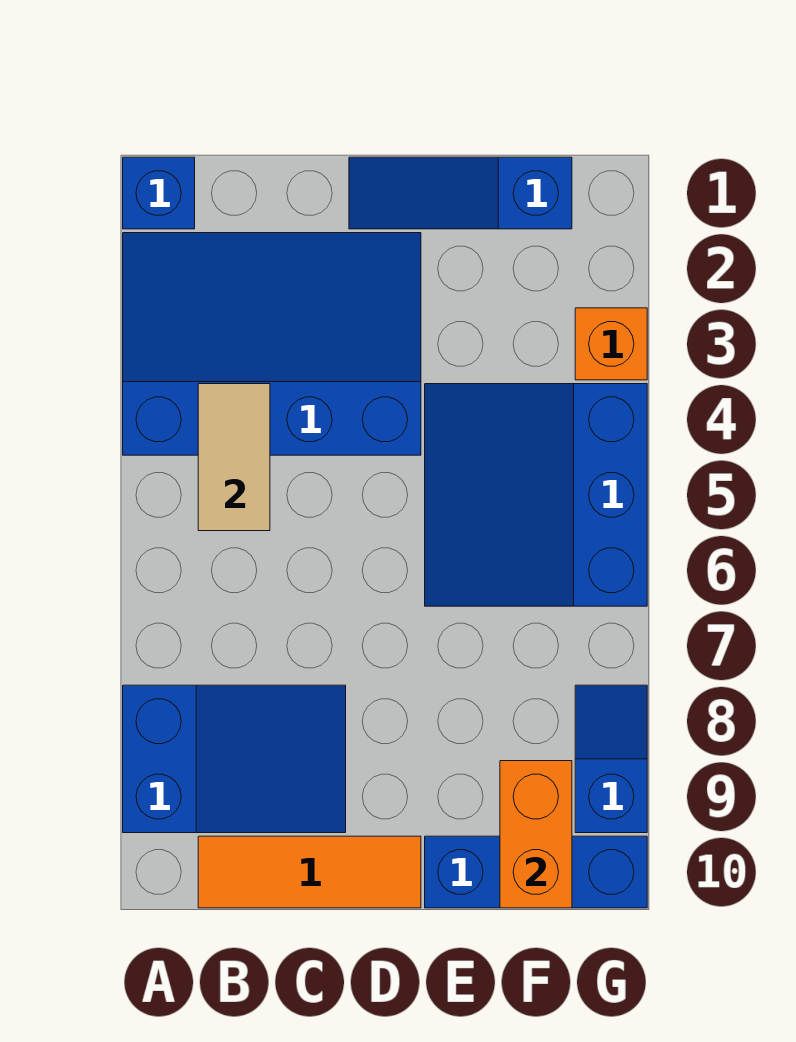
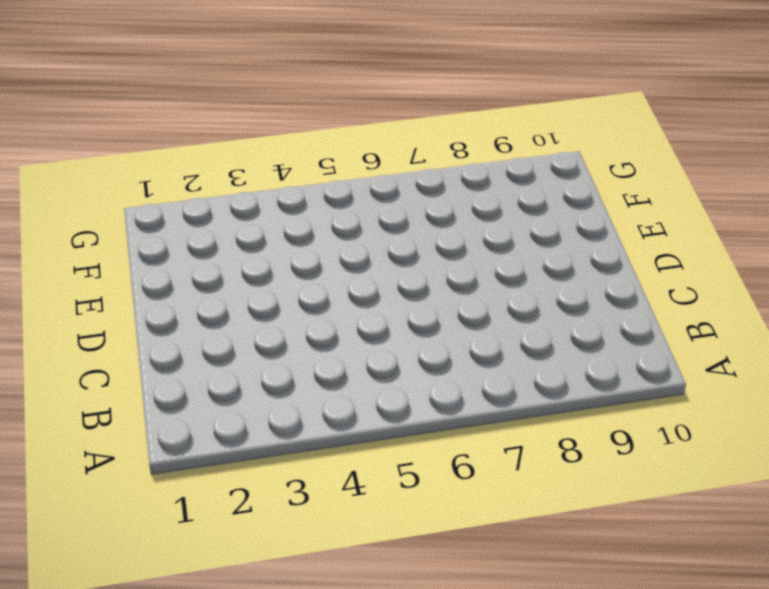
none -> blue brick A1 level 1
none -> blue slope A2:D4 level 1 top 4

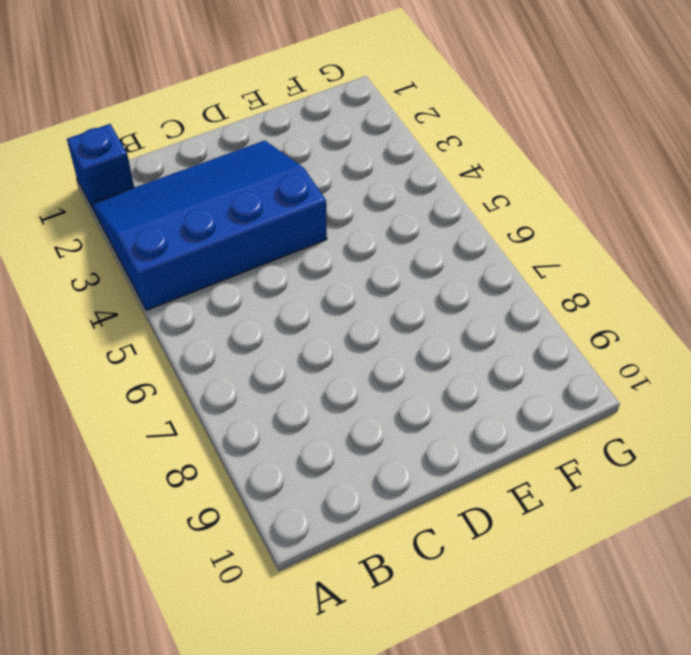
none -> blue slope A8:C9 level 1 top A
none -> orange tile B10:D10 level 1

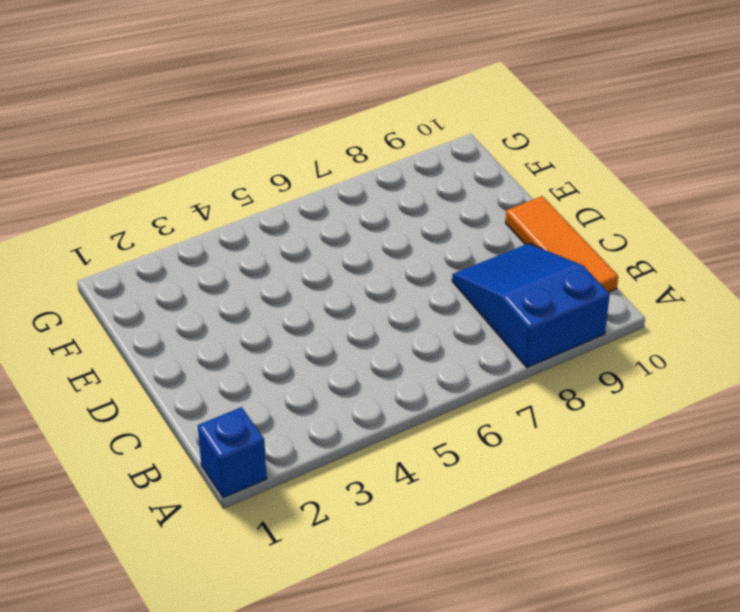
none -> blue slope A2:D4 level 1 top 4
none -> blue slope D1:F1 level 1 top F

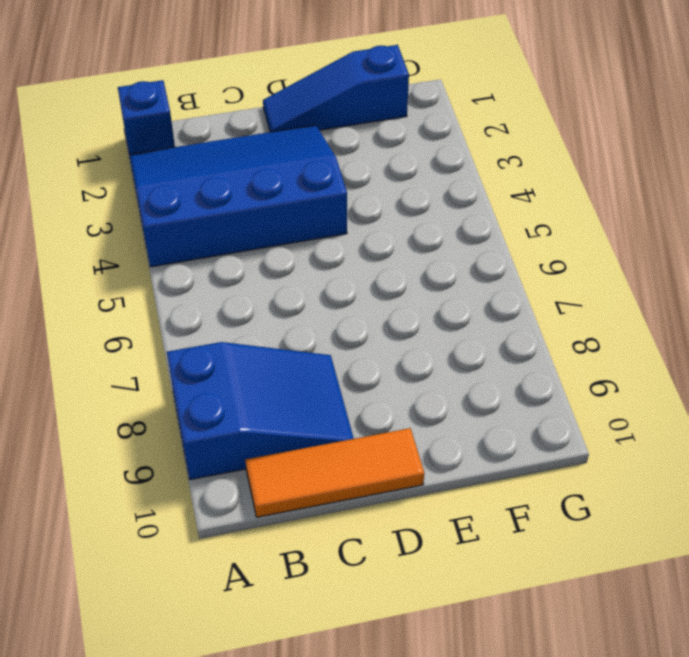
none -> blue slope E4:G6 level 1 top G
none -> blue brick E10:G10 level 1

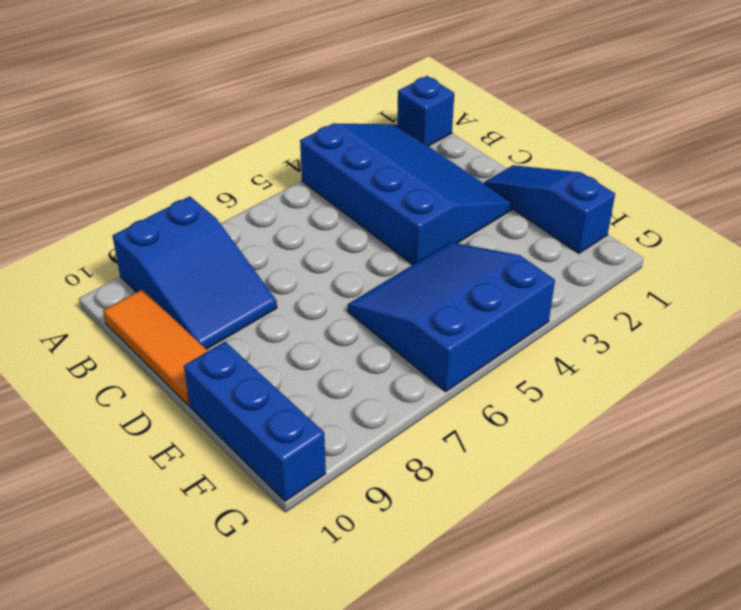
none -> orange brick G3 level 1
none -> blue slope G8:G9 level 1 top 9

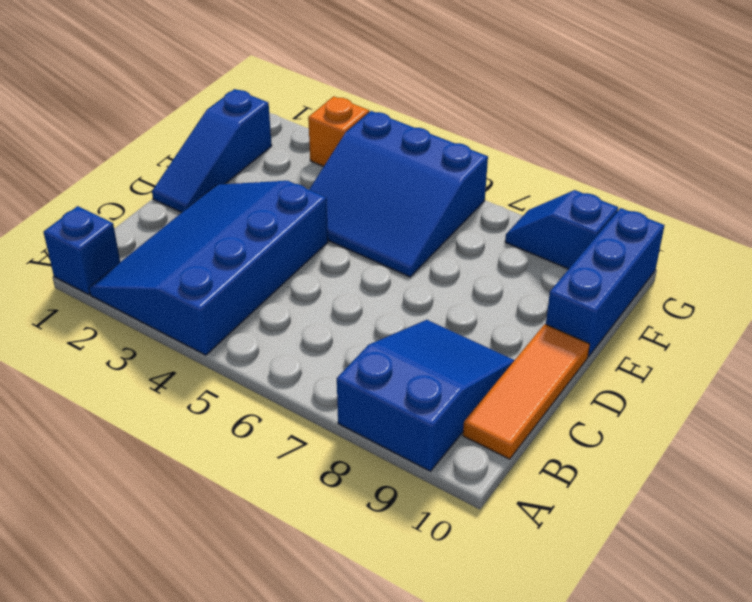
none -> tan tile B4:B5 level 2
none -> orange brick F9:F10 level 2

